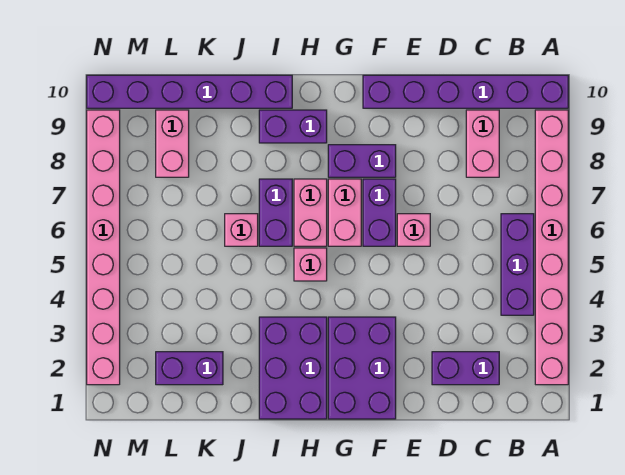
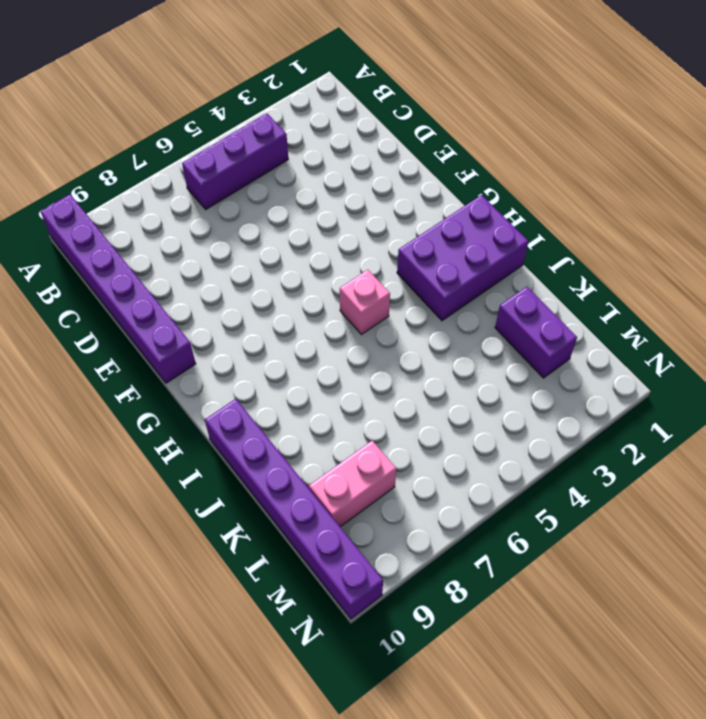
none -> pink brick A2:A9 level 1
none -> purple brick C2:D2 level 1
none -> pink brick C8:C9 level 1

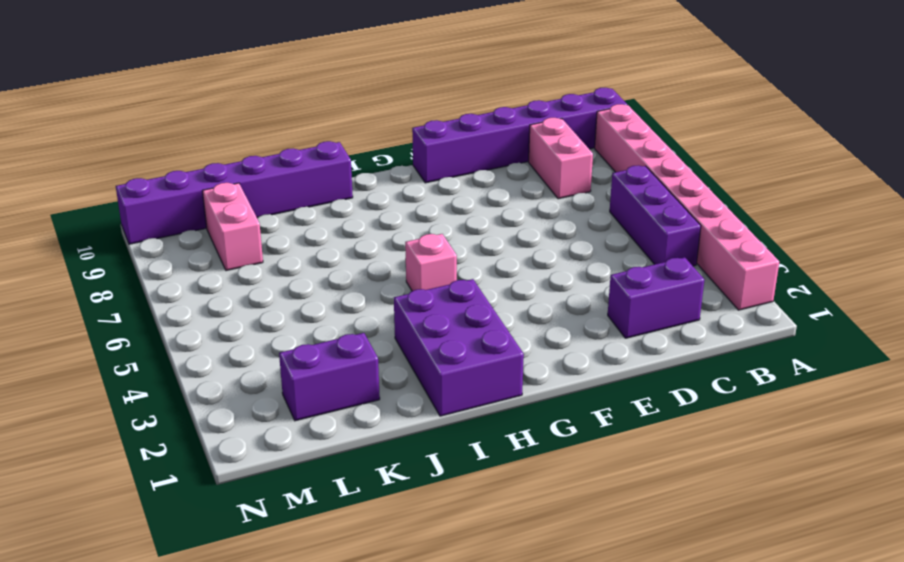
none -> pink brick E6 level 1
none -> purple brick F1:G3 level 1
none -> purple brick F6:F7 level 1

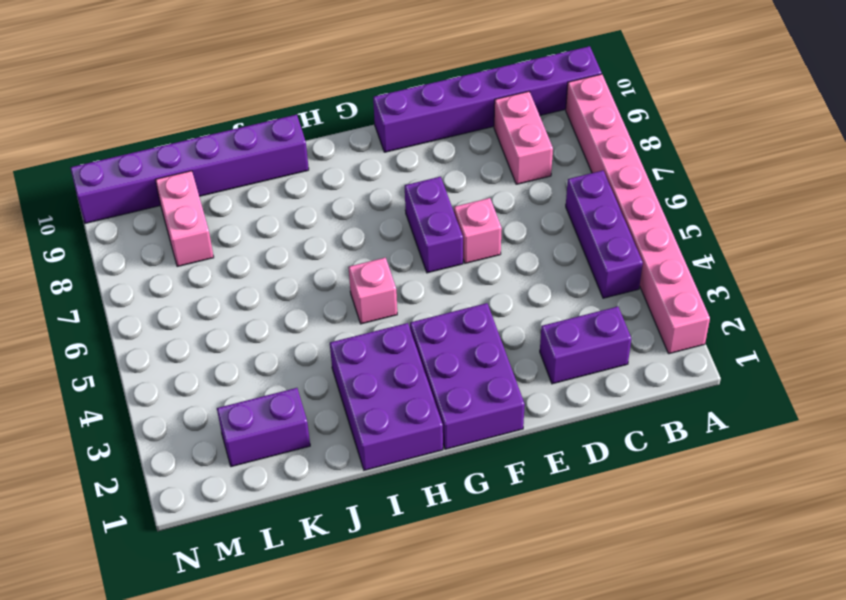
none -> purple brick F8:G8 level 1
none -> pink brick G6:G7 level 1
none -> pink brick H6:H7 level 1

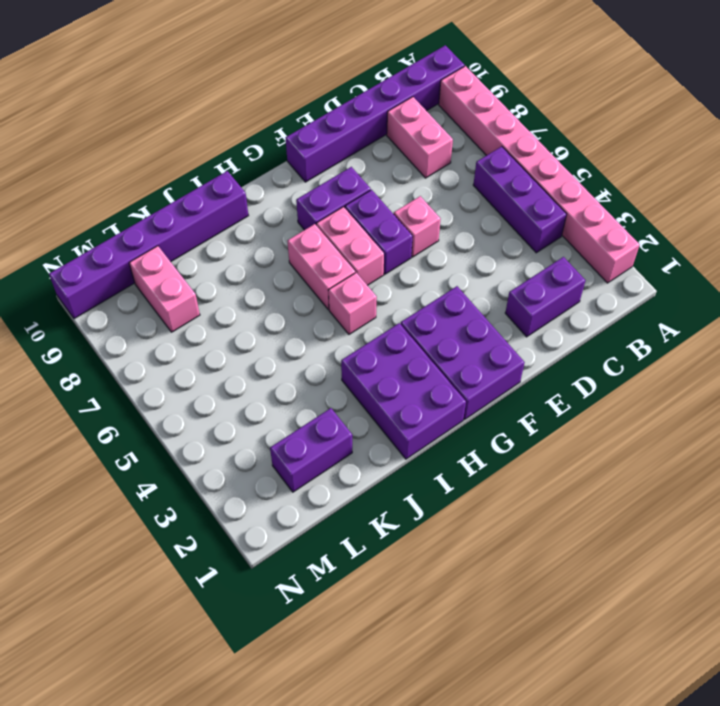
none -> purple brick H9:I9 level 1
none -> purple brick I6:I7 level 1
none -> pink brick J6 level 1

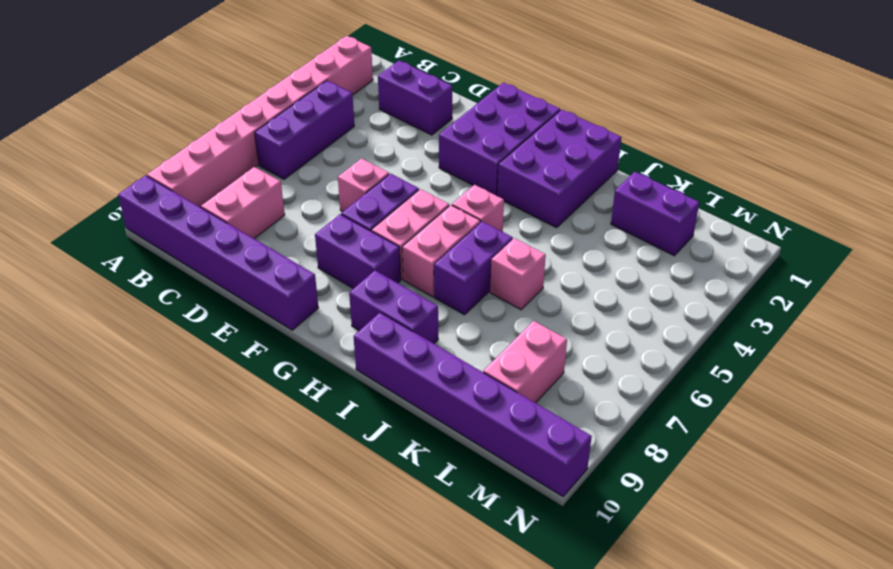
none -> pink brick N2:N9 level 1

